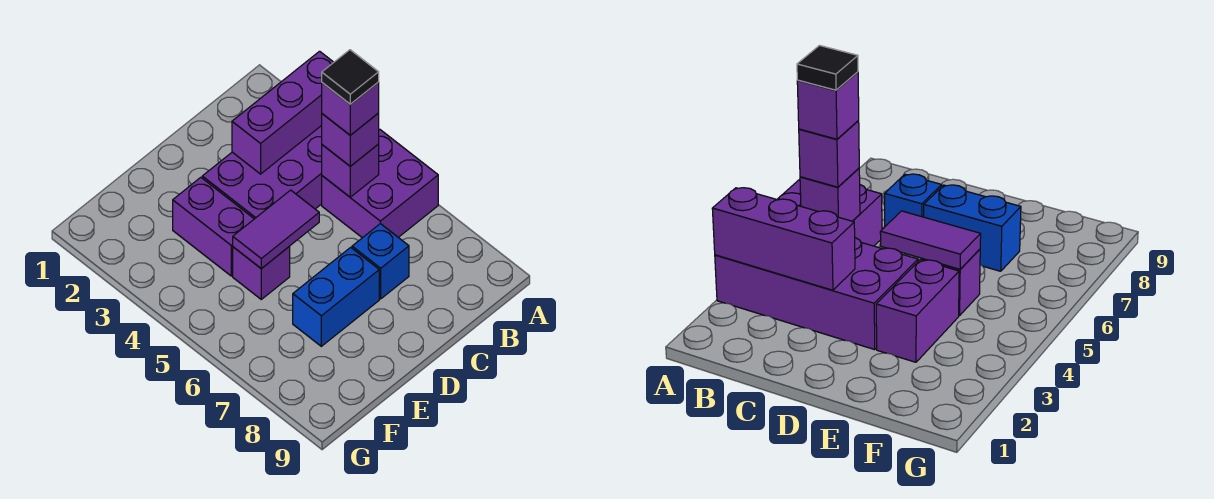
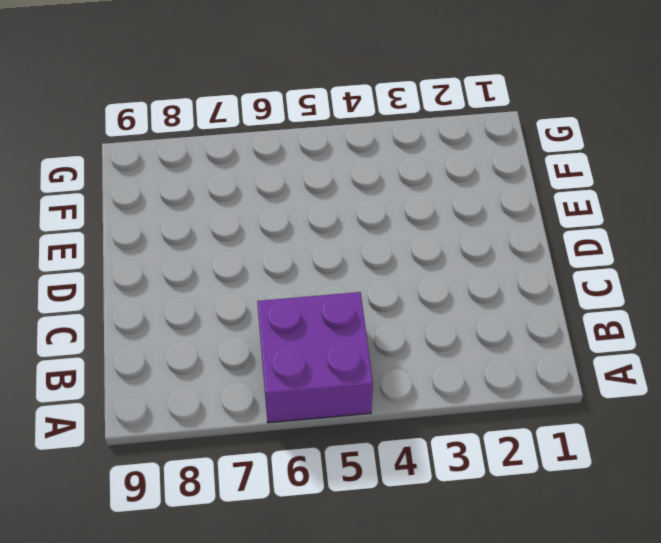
none -> purple brick A3:D4 level 1
none -> blue brick C7 level 1
none -> blue brick D7:E7 level 1

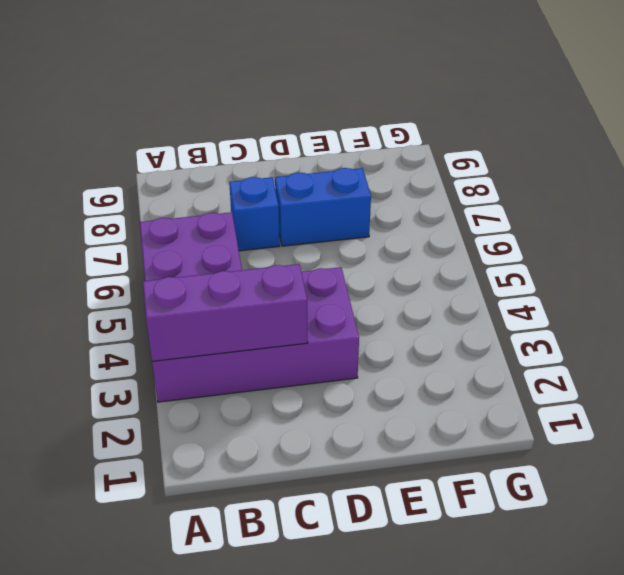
none -> purple brick E3:E4 level 1
none -> purple brick E5 level 1
none -> purple brick B5 level 2

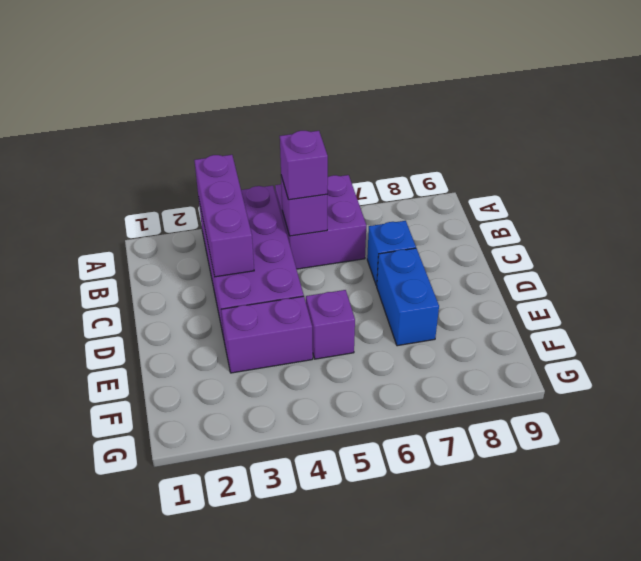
none -> purple tile D5:E5 level 2
none -> purple brick B5 level 4
none -> black tile B5 level 5

